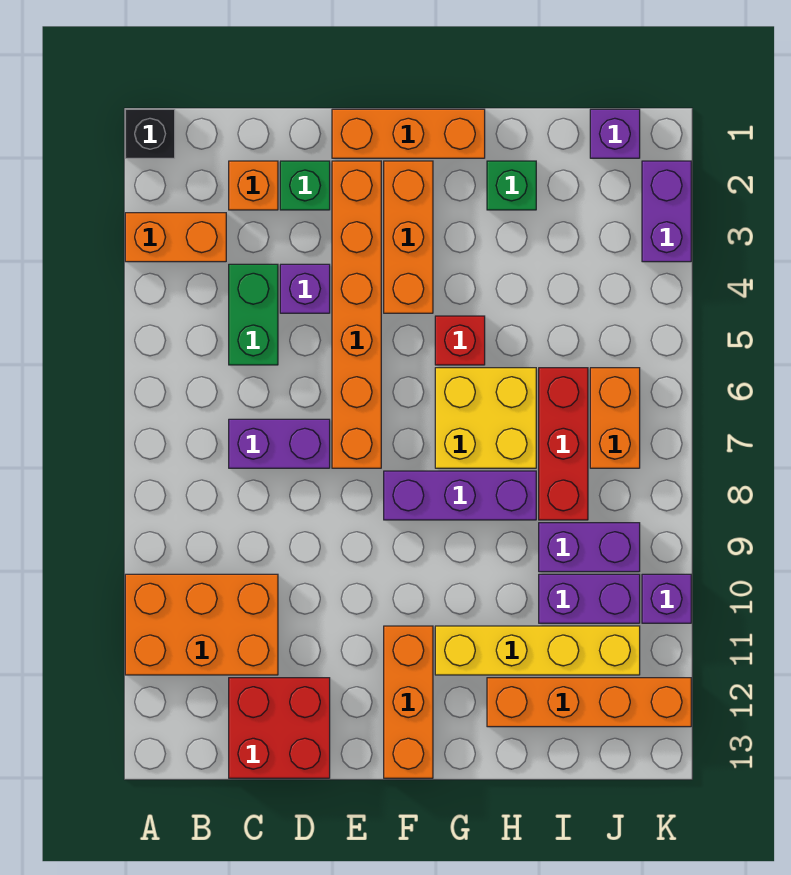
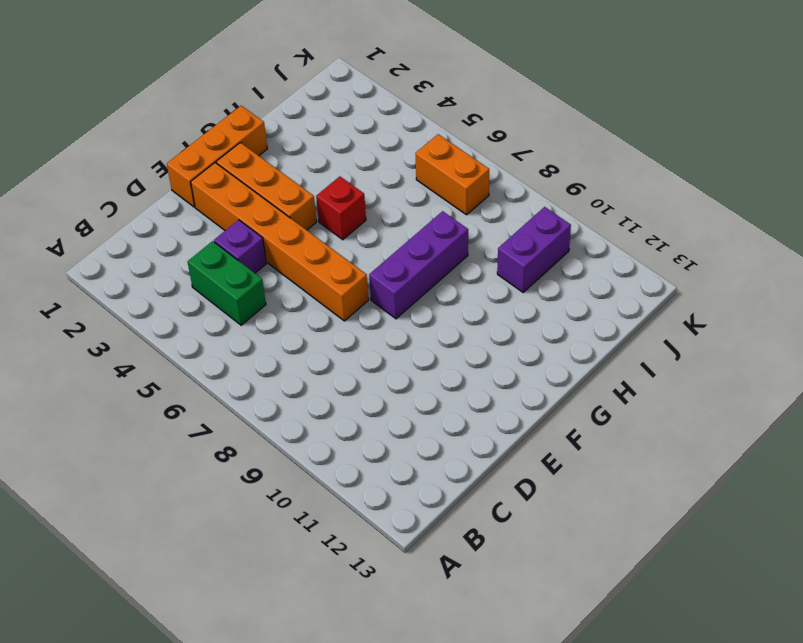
none -> black brick A1 level 1
none -> orange brick A3:B3 level 1
none -> orange brick A10:C11 level 1

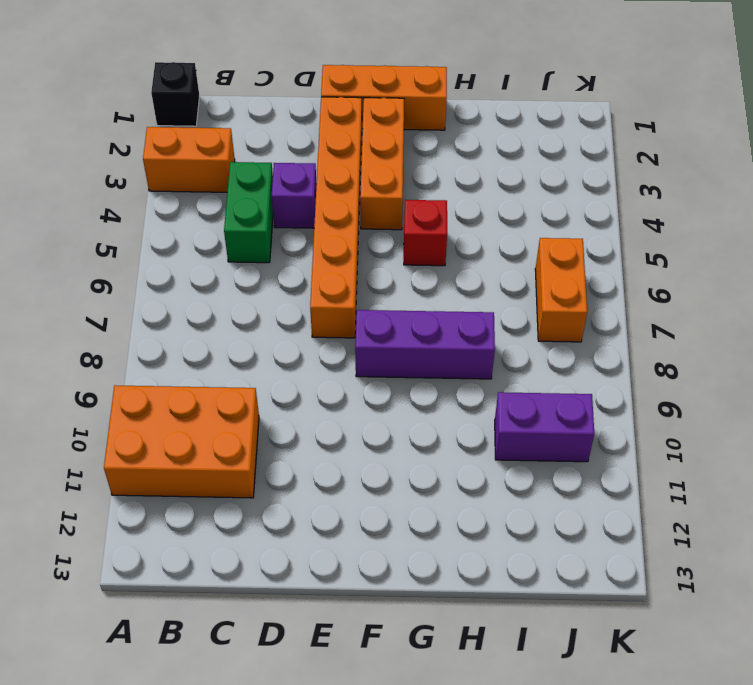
none -> orange brick C2 level 1
none -> purple brick C7:D7 level 1
none -> red brick C12:D13 level 1

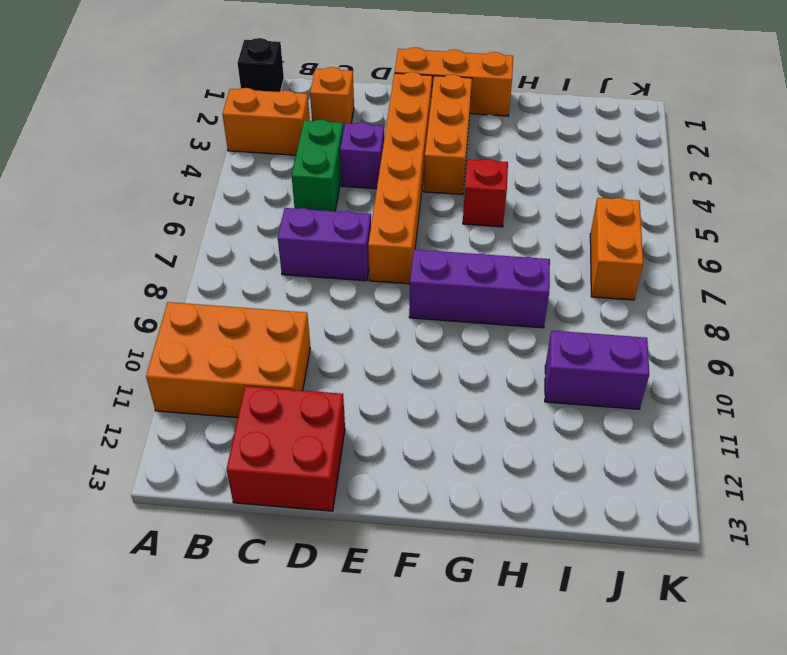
none -> green brick D2 level 1
none -> orange brick F11:F13 level 1
none -> yellow brick G6:H7 level 1

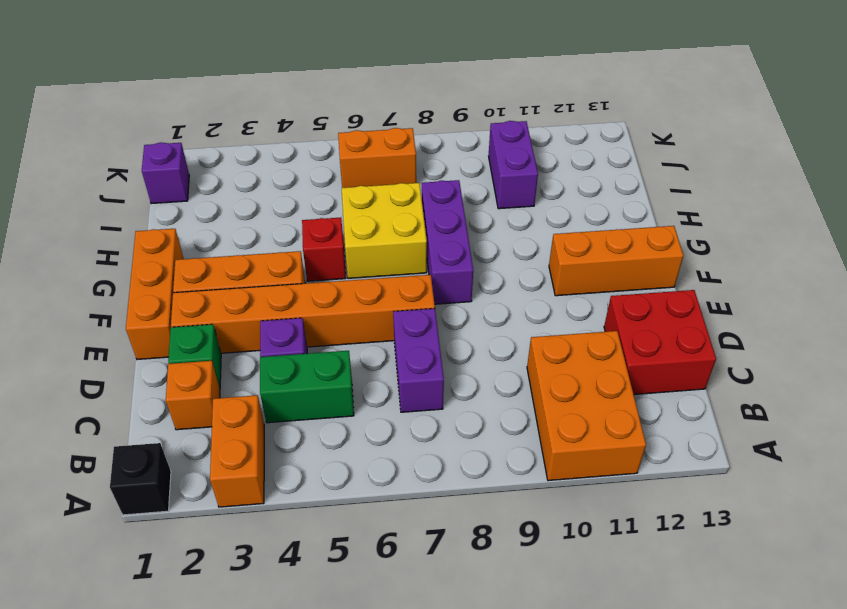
none -> yellow brick G11:J11 level 1
none -> green brick H2 level 1
none -> orange brick H12:K12 level 1

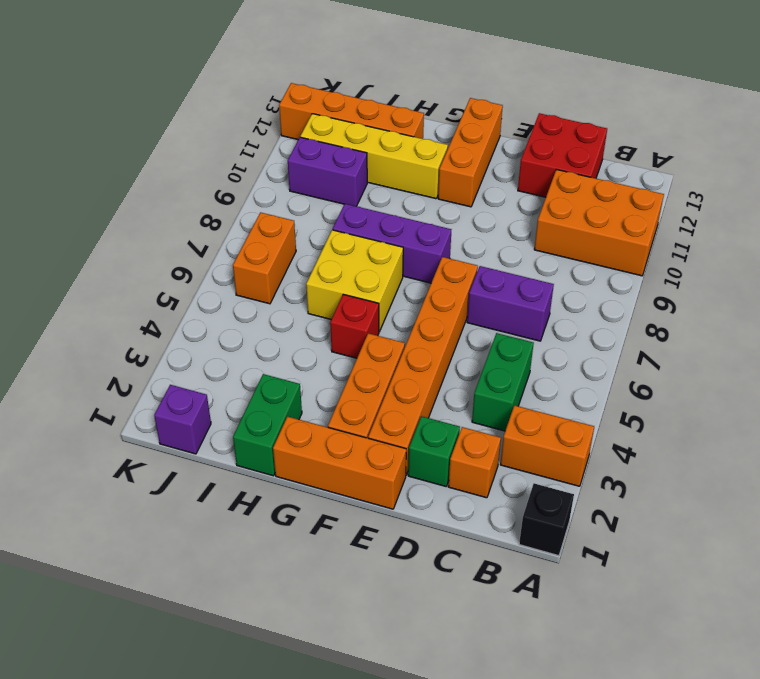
green brick H1:H2 level 1 -> green brick H2 level 1
none -> purple brick D4 level 1
none -> red brick I6:I8 level 1
none -> purple brick I9:J9 level 1

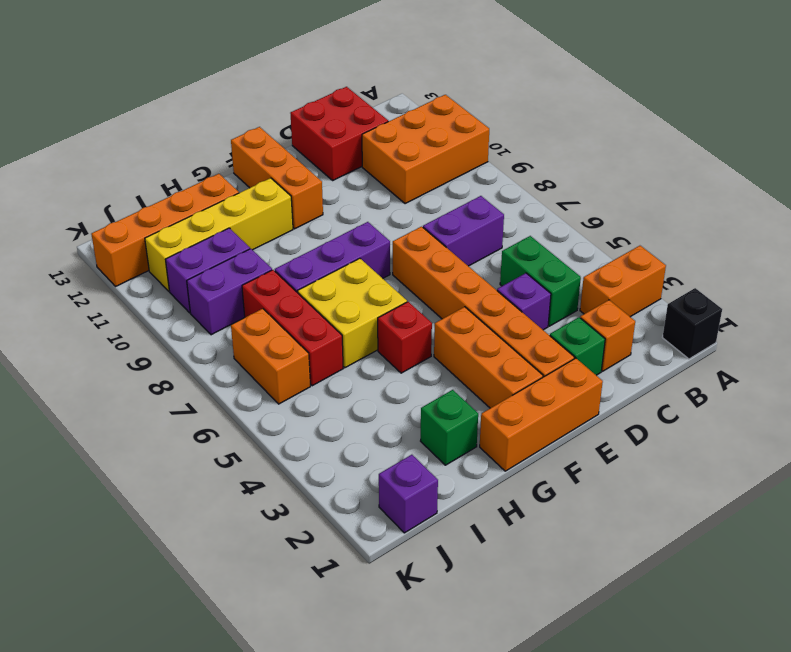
none -> purple brick K2:K3 level 1
none -> purple brick K10 level 1

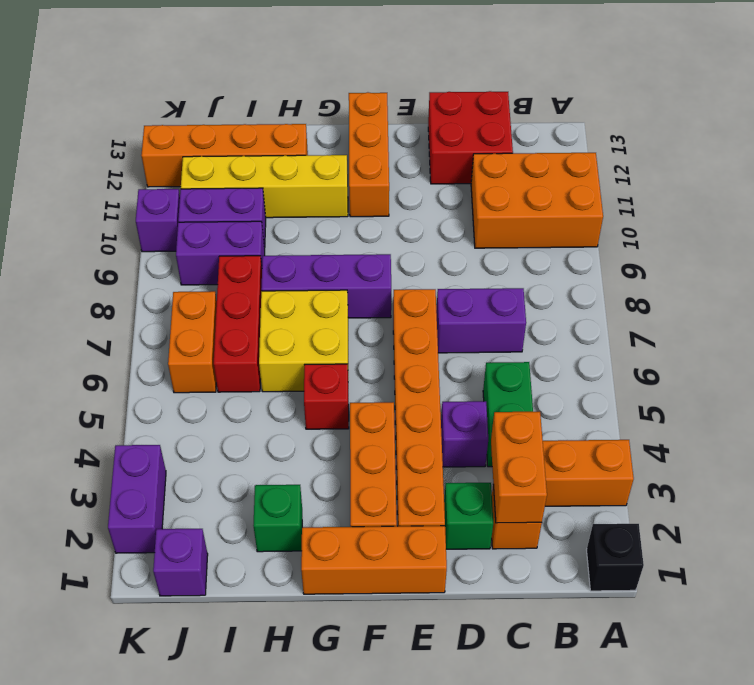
orange brick C2:C3 level 2 -> none

